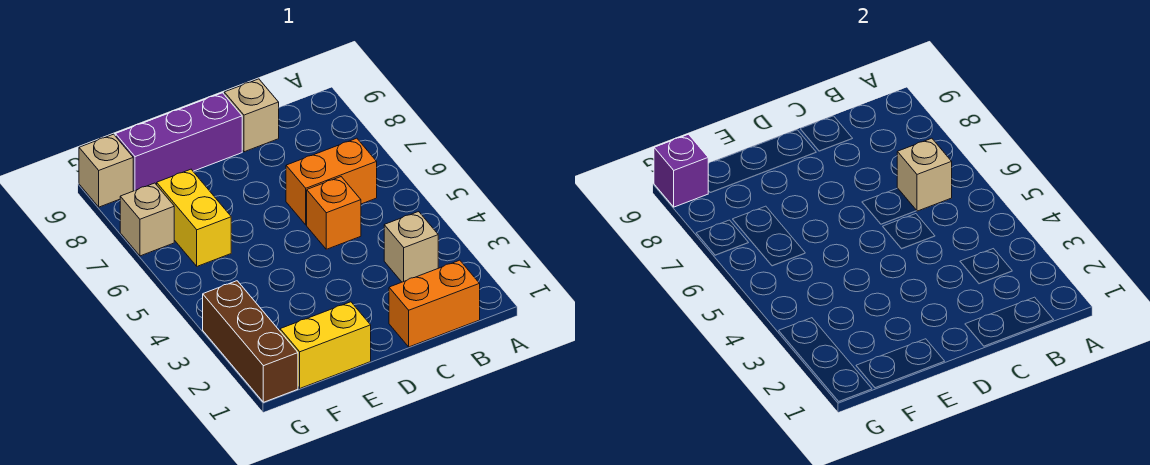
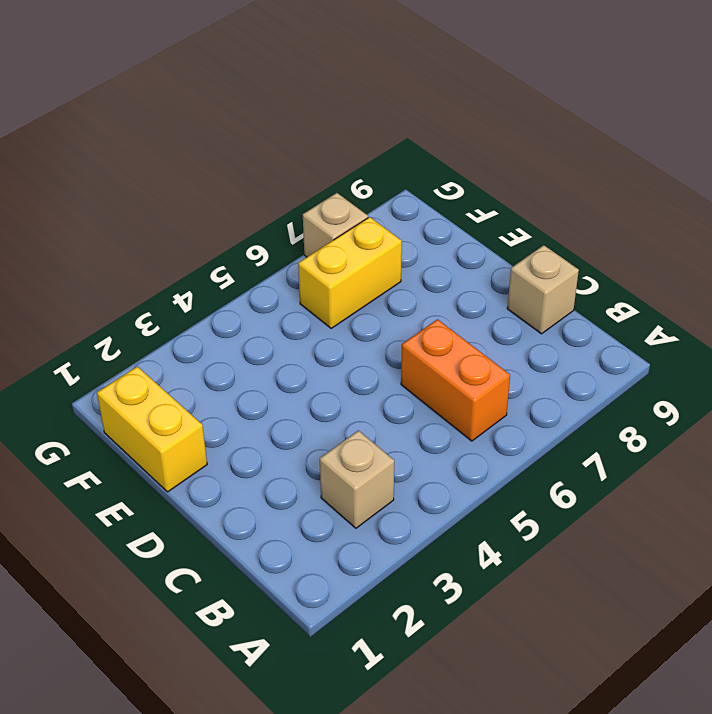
none -> orange brick B1:C1 level 1
none -> orange brick C5 level 1
none -> purple brick D9:F9 level 1

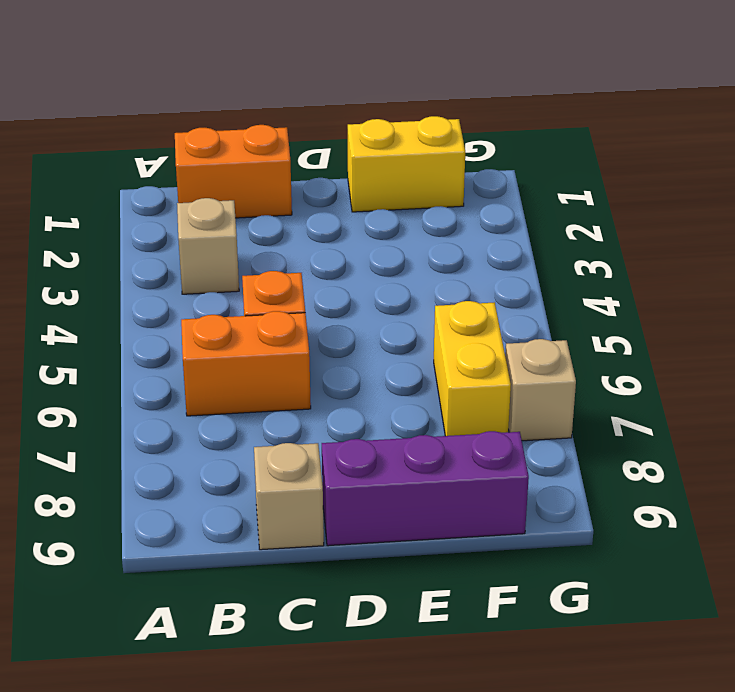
none -> brown brick G1:G3 level 1
none -> tan brick G9 level 1
none -> tan brick B6 level 2

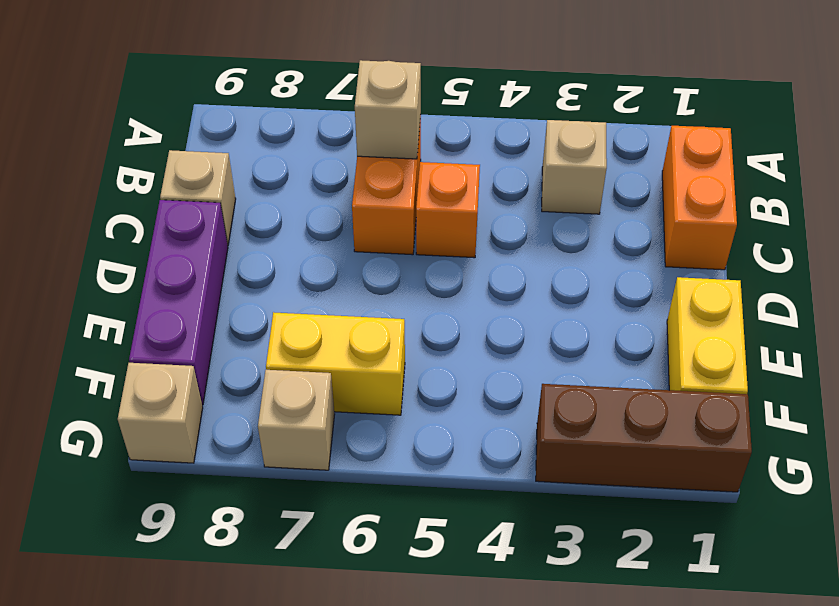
none -> purple brick G9 level 2

